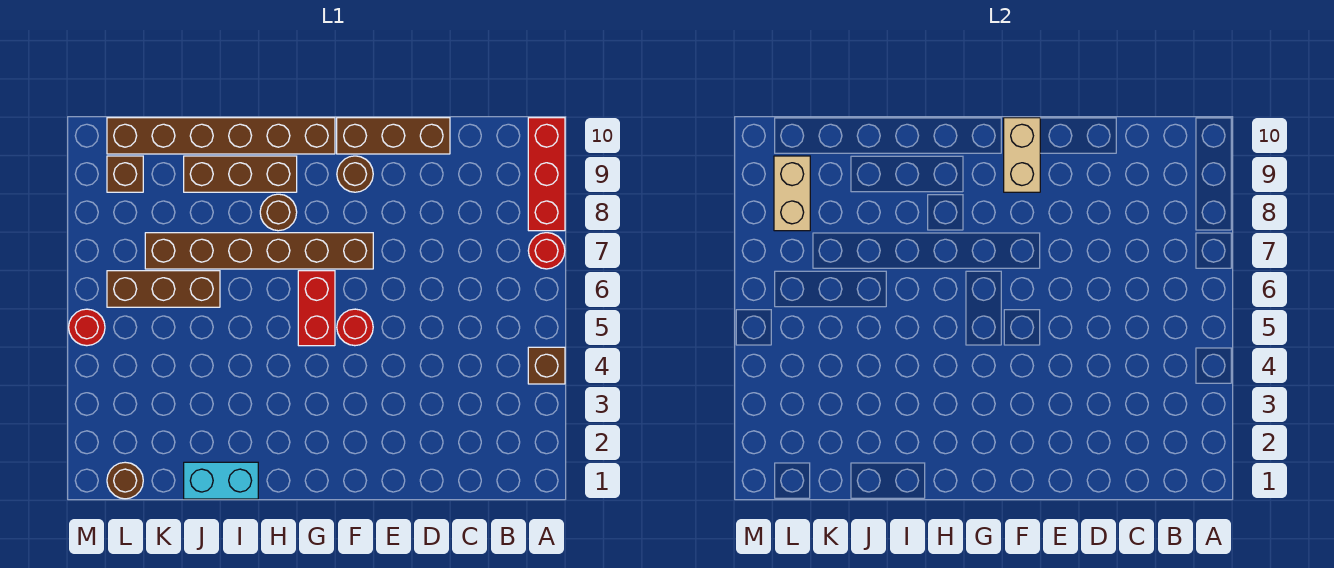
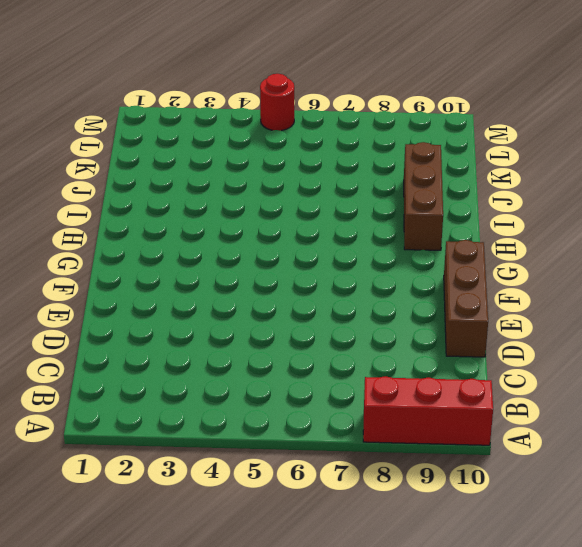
none -> brown brick A4 level 1
none -> red round brick A7 level 1
none -> red round brick F5 level 1

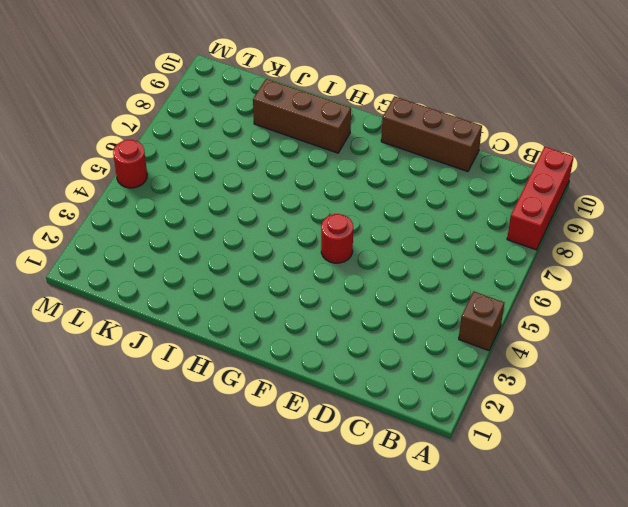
none -> red round brick A7 level 1
none -> brown brick F7:K7 level 1
none -> brown round brick F9 level 1

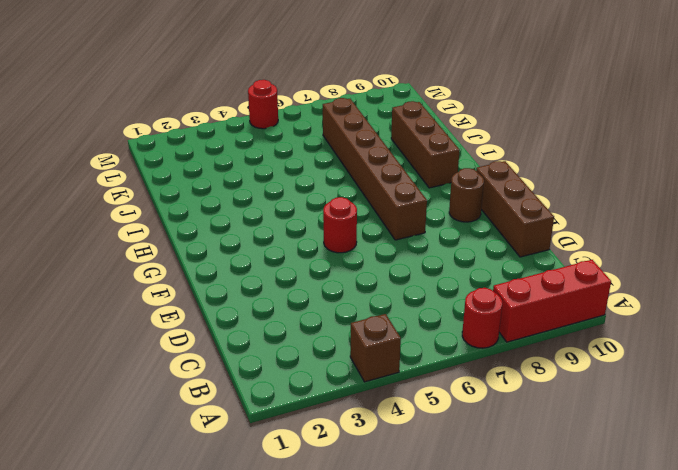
none -> red brick G5:G6 level 1
none -> brown brick G10:L10 level 1
none -> brown round brick H8 level 1

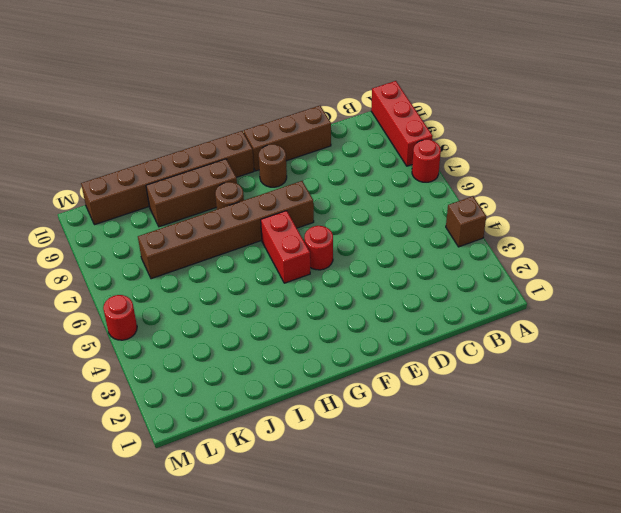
none -> cyan brick I1:J1 level 1
none -> brown brick J6:L6 level 1
none -> brown round brick L1 level 1

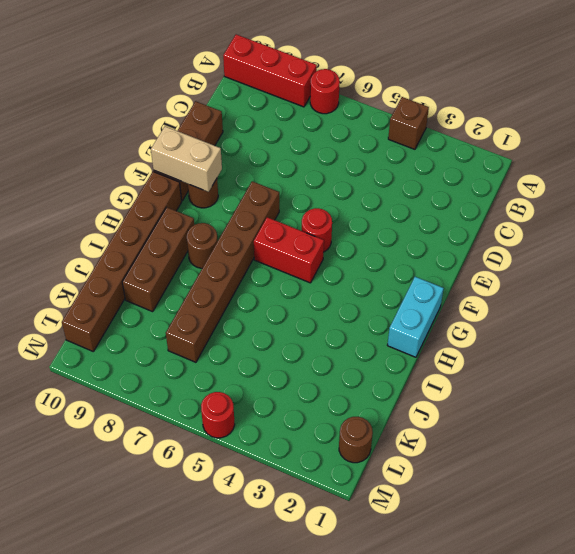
cyan brick G1:H1 level 1 -> cyan brick I1:J1 level 1
none -> brown brick J6:L6 level 1
none -> brown brick L9 level 1
none -> tan brick L8:L9 level 2

